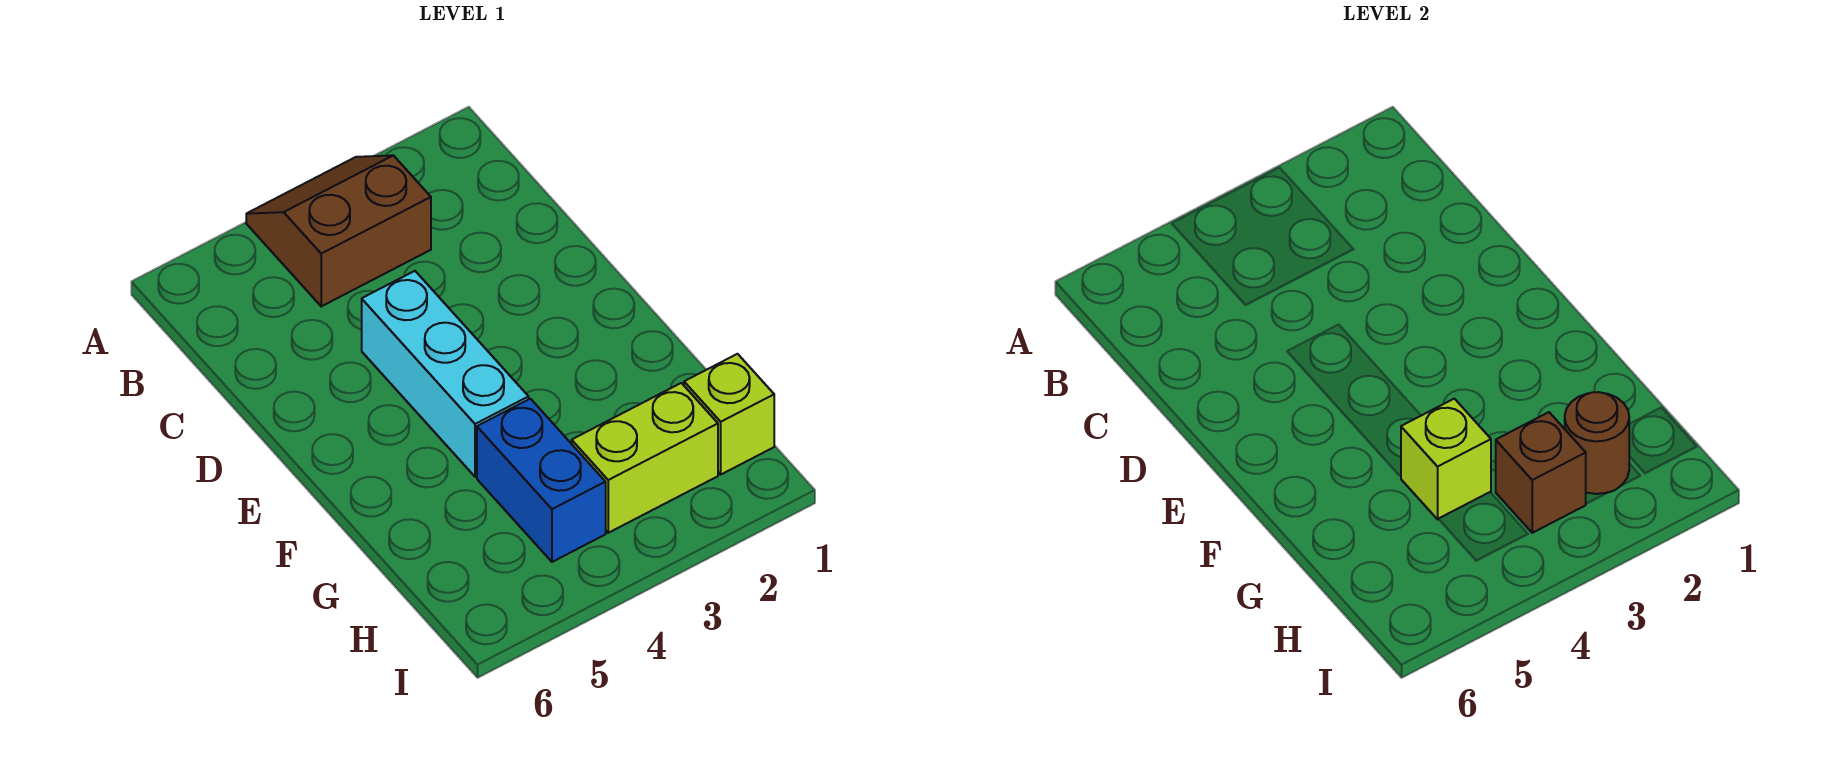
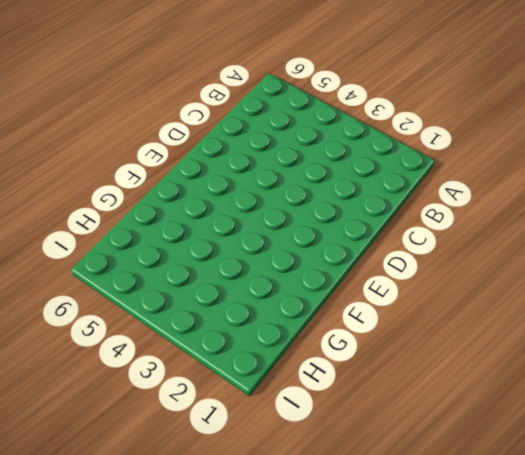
none -> brown slope A3:B4 level 1 top B
none -> cyan brick D4:F4 level 1

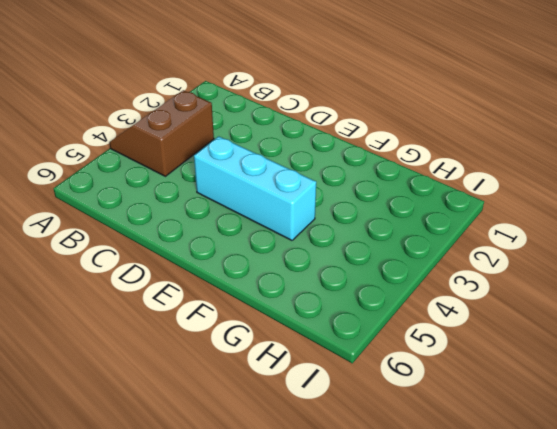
none -> blue brick G4:H4 level 1
none -> lime brick H1 level 1

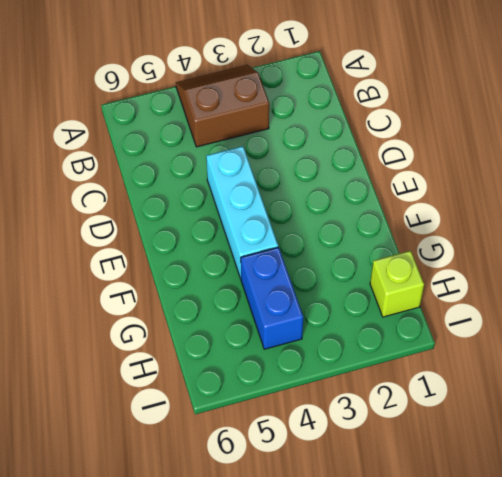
none -> lime brick H2:H3 level 1
none -> lime brick G4 level 2

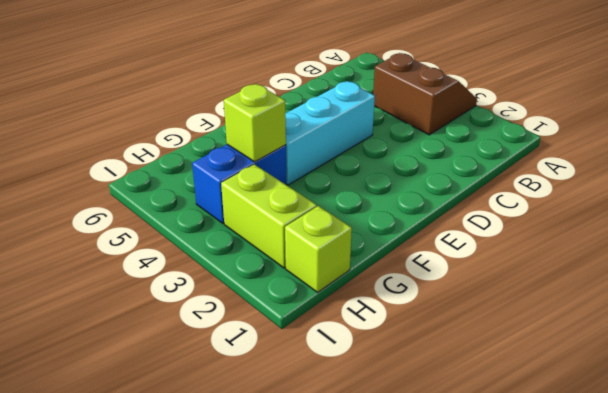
none -> brown round brick H2 level 2
none -> brown brick H3 level 2

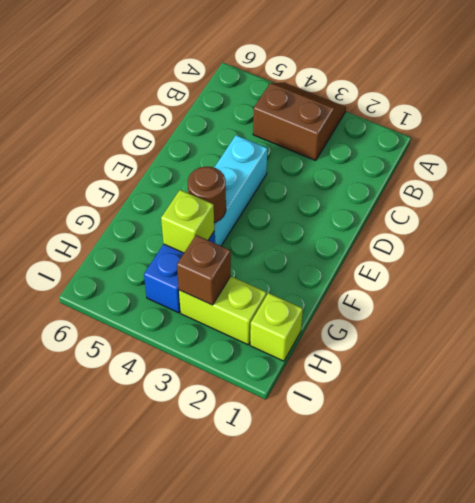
brown round brick F4 level 2 -> brown round brick H2 level 2

